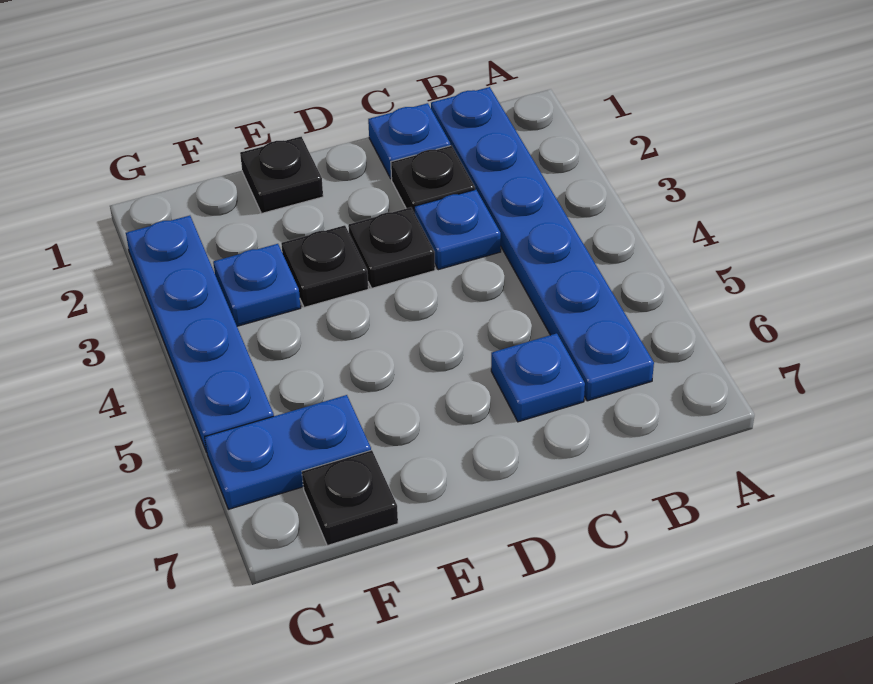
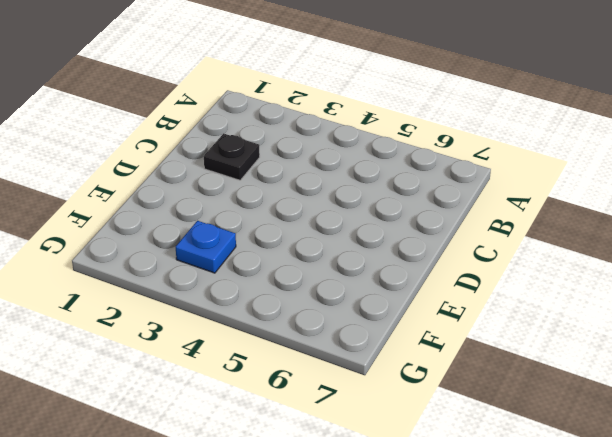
none -> blue plate B1:B6 level 1
none -> blue plate C1 level 1
none -> blue plate C3 level 1

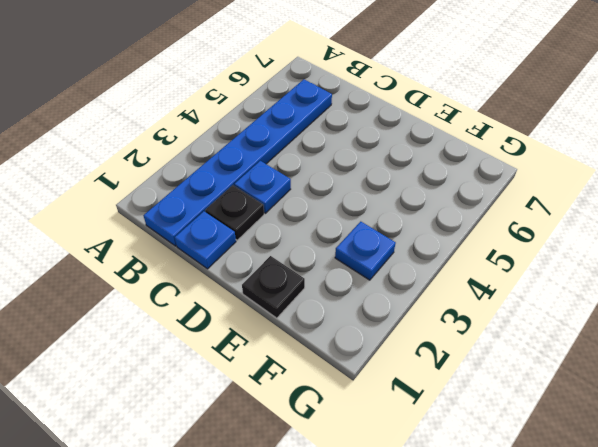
none -> blue plate C6 level 1
none -> black plate D3 level 1
none -> black plate E3 level 1

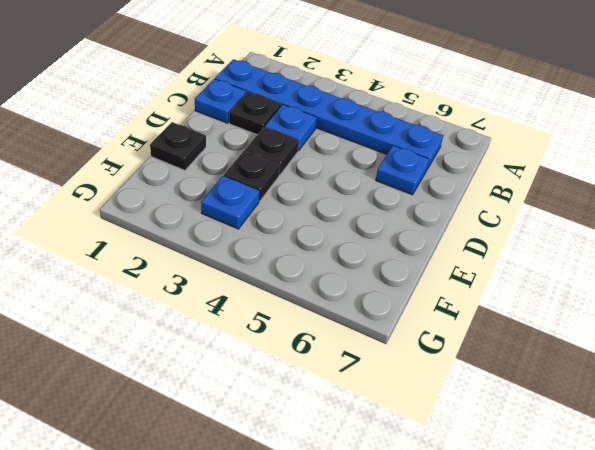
none -> blue plate F6:G6 level 1
none -> black plate F7 level 1
none -> blue plate G2:G5 level 1

